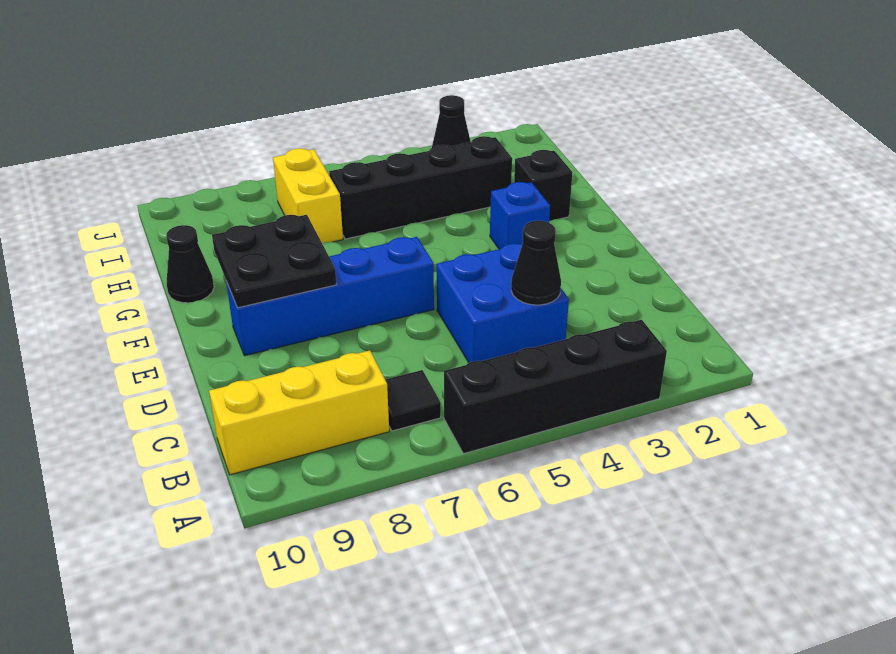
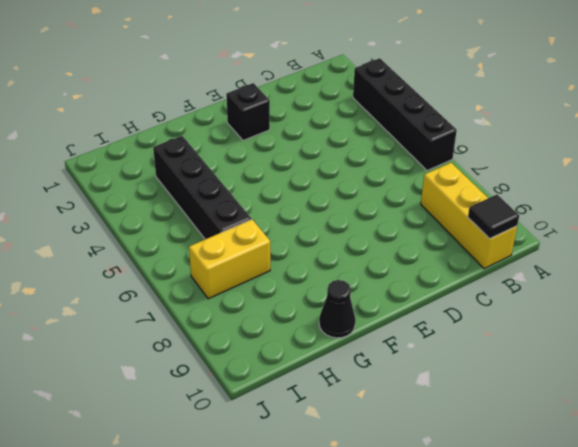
black tile B10 level 2 -> black tile B7 level 1
black brick E2 level 1 -> black brick G2 level 1
none -> blue brick C4:D5 level 1
none -> blue brick E6:E9 level 1
none -> blue brick F3 level 1

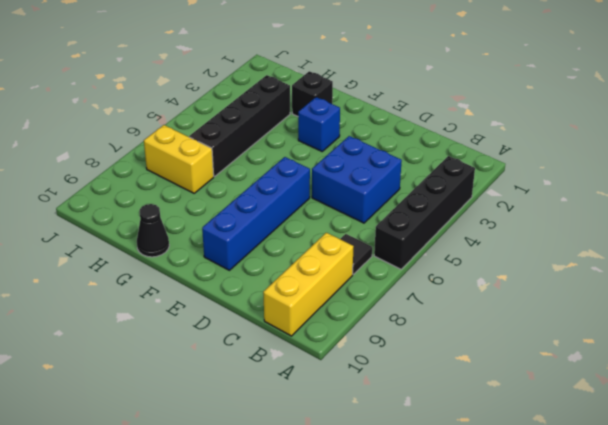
none -> black cone J3 level 1
none -> black cone C4 level 2
none -> black plate E8:F9 level 2

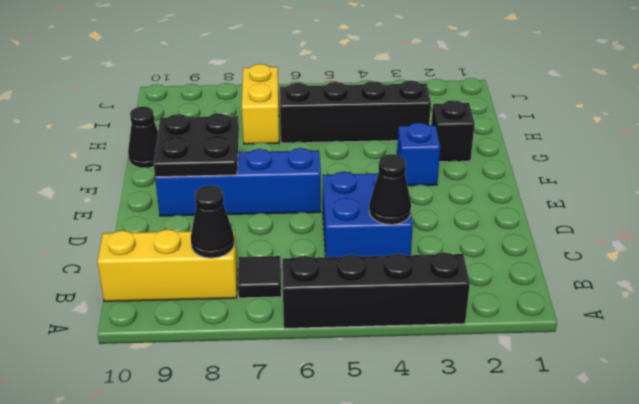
black cone B8 level 2 -> black cone J3 level 1

